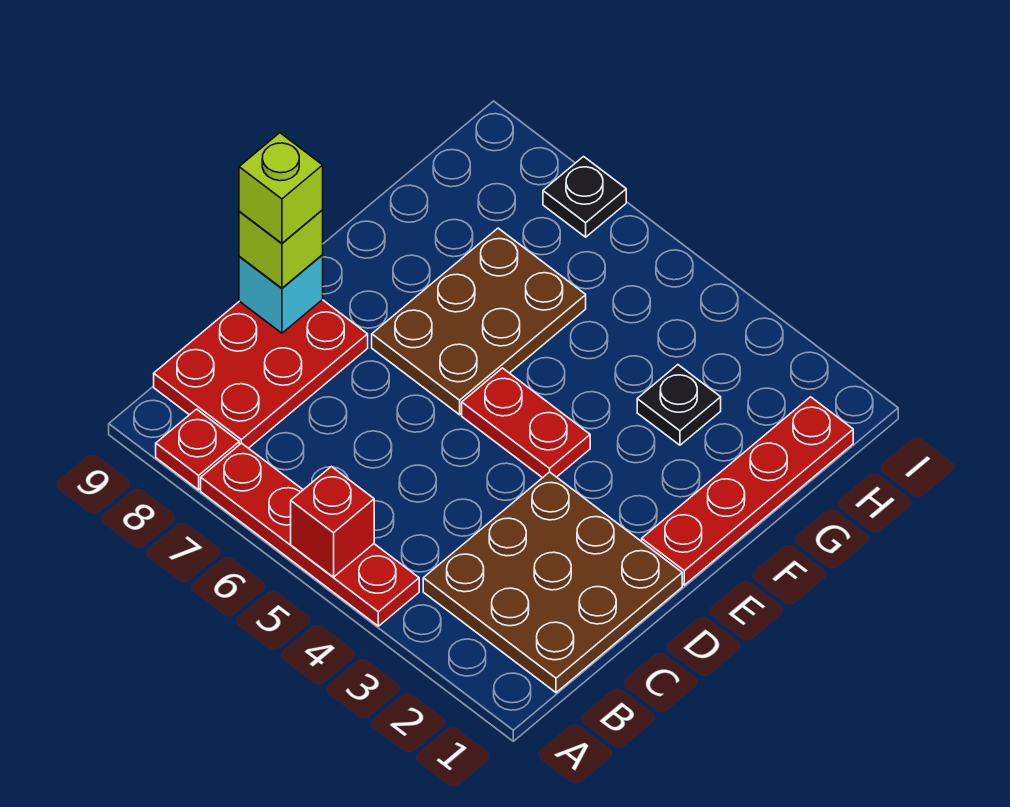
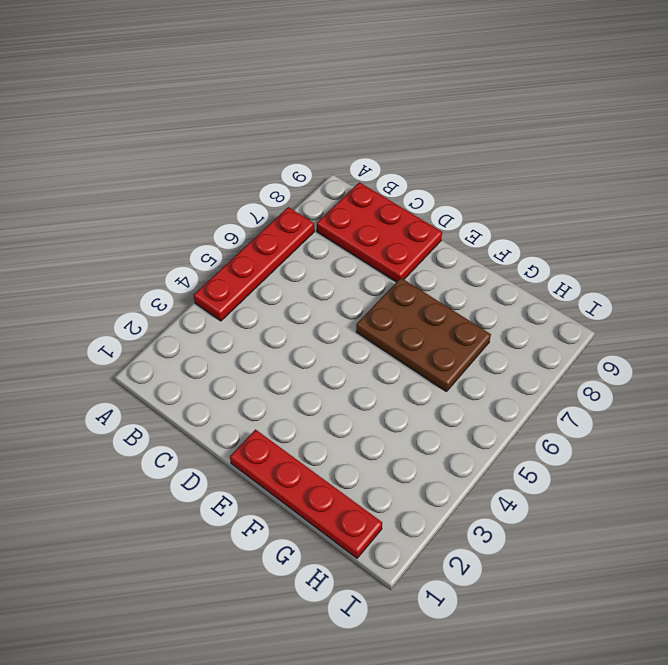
none -> red plate A8 level 1
none -> brown plate B1:D3 level 1
none -> red plate E4:E5 level 1

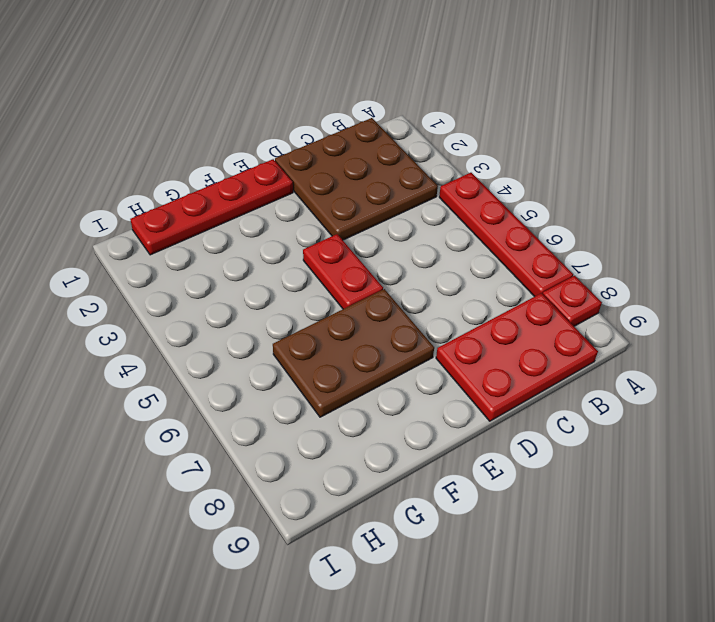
none -> black plate G3 level 1
none -> black plate I7 level 1
none -> red brick A5 level 2

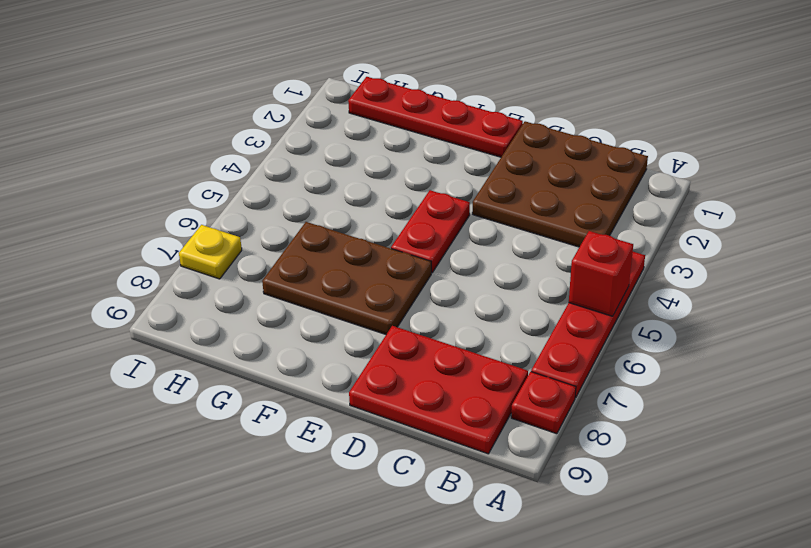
yellow plate I7 level 1 -> black plate I7 level 1
none -> black plate G3 level 1
none -> cyan brick D9 level 2
none -> lime brick D9 level 3

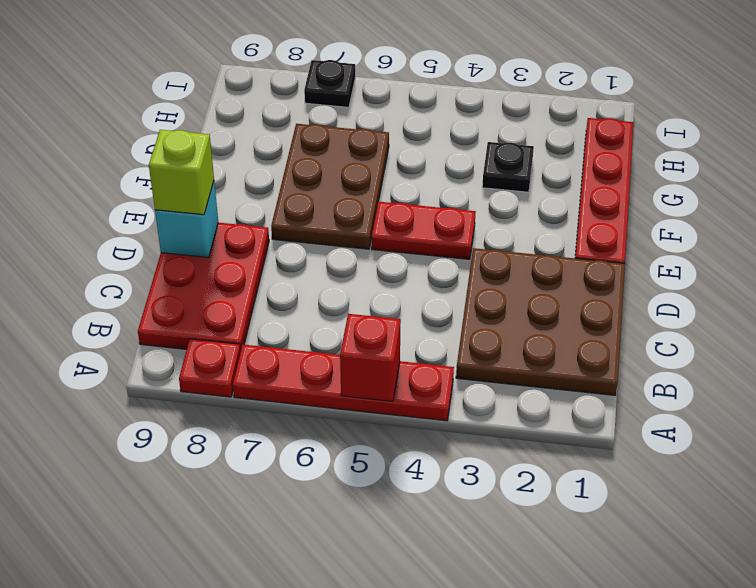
none -> lime brick D9 level 4

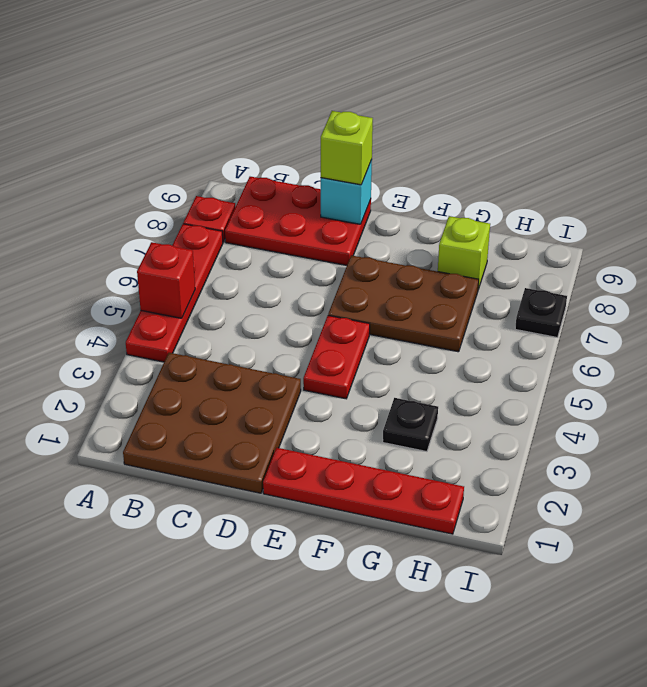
lime brick G8 level 1 -> lime brick D9 level 4

